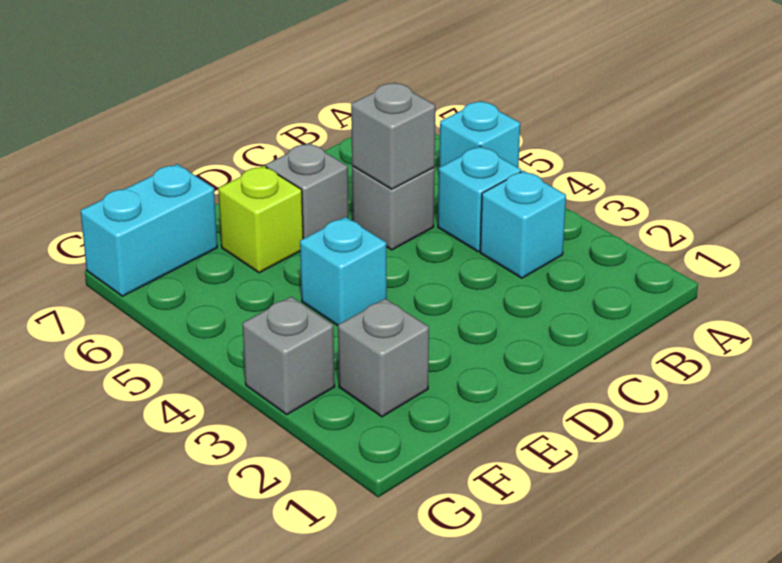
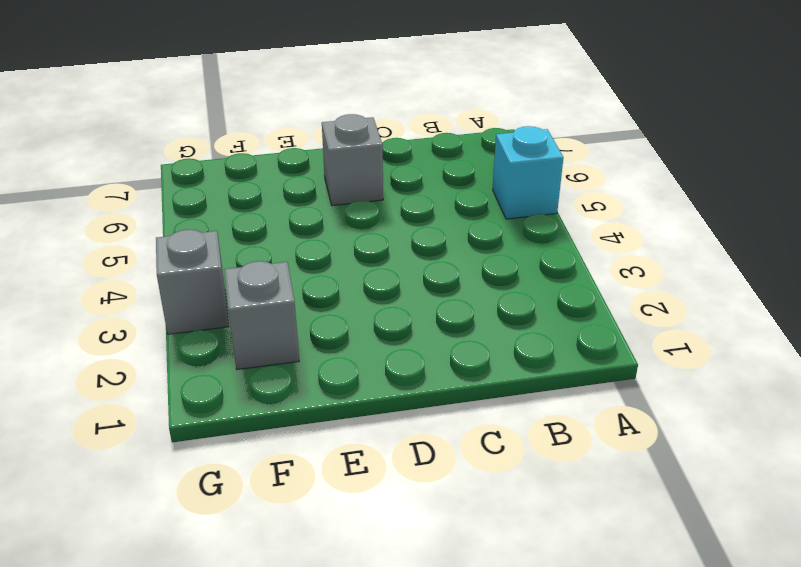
none -> cyan brick B3 level 1
none -> cyan brick B4 level 1

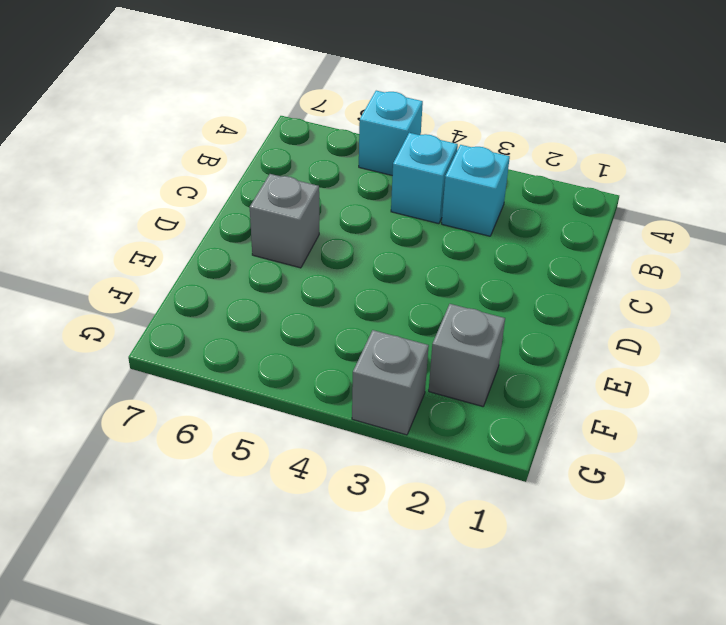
none -> grey brick C5 level 1
none -> cyan brick E4 level 1

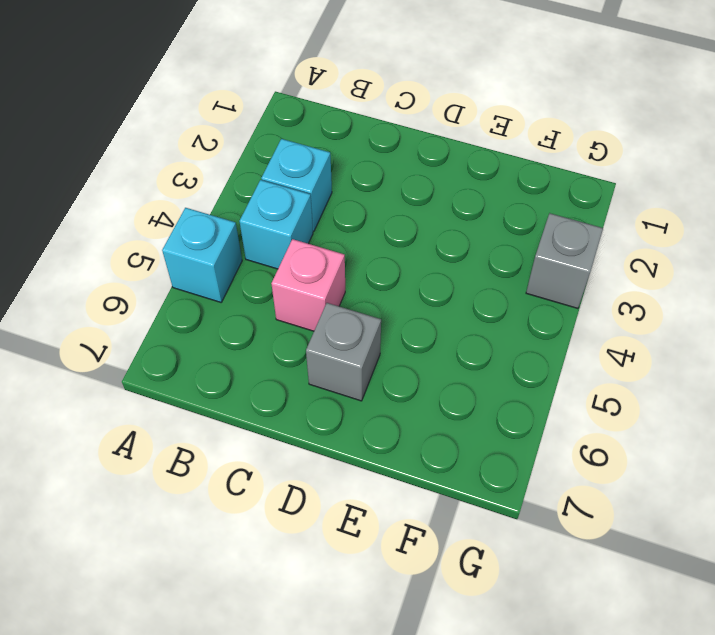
pink brick C5 level 1 -> grey brick C5 level 1
none -> cyan brick E4 level 1
none -> lime brick E6 level 1

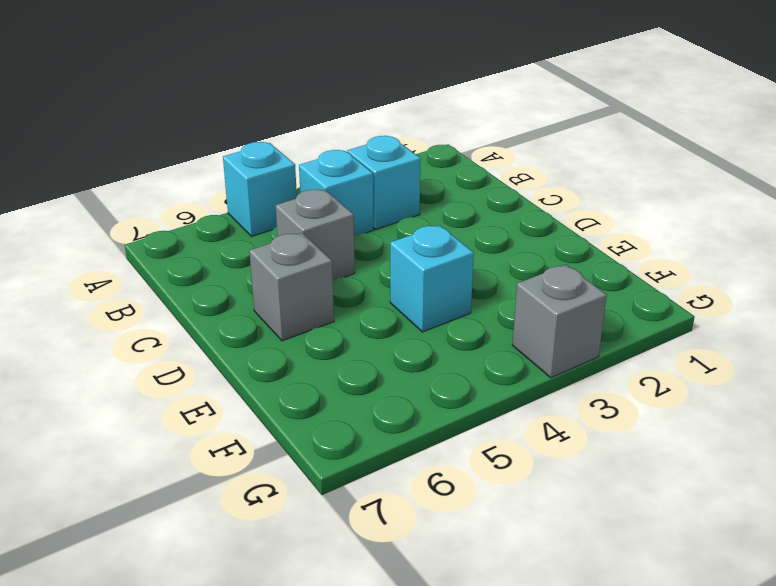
none -> lime brick E6 level 1
none -> grey brick F2 level 1

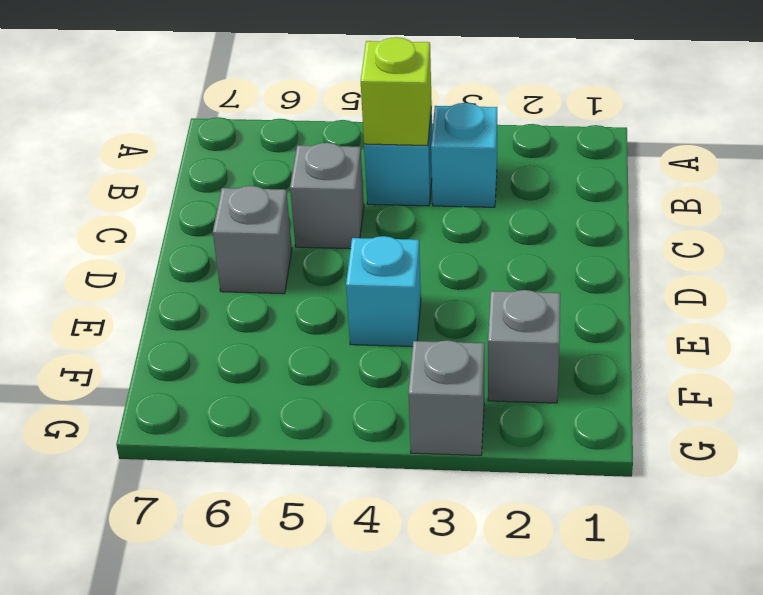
lime brick B4 level 2 -> lime brick E6 level 1
none -> cyan brick A5 level 1
none -> cyan brick F7:G7 level 1

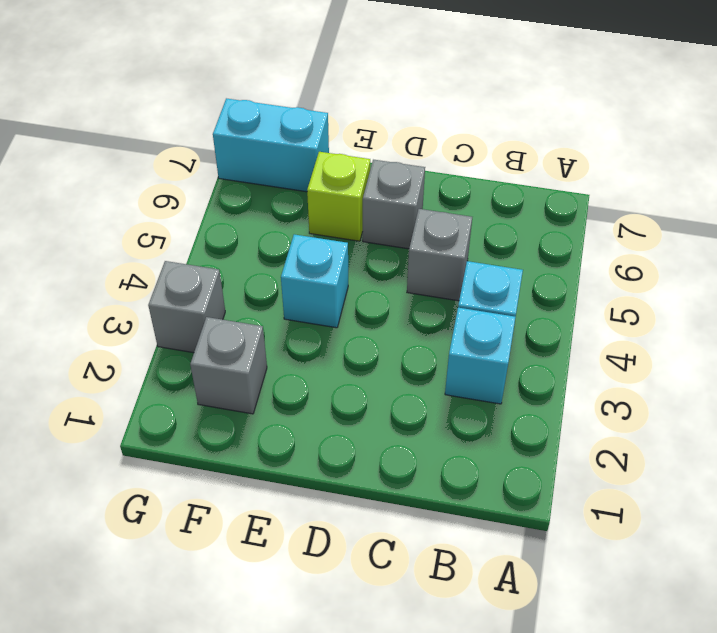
none -> cyan brick A5 level 1
none -> grey brick C5 level 2

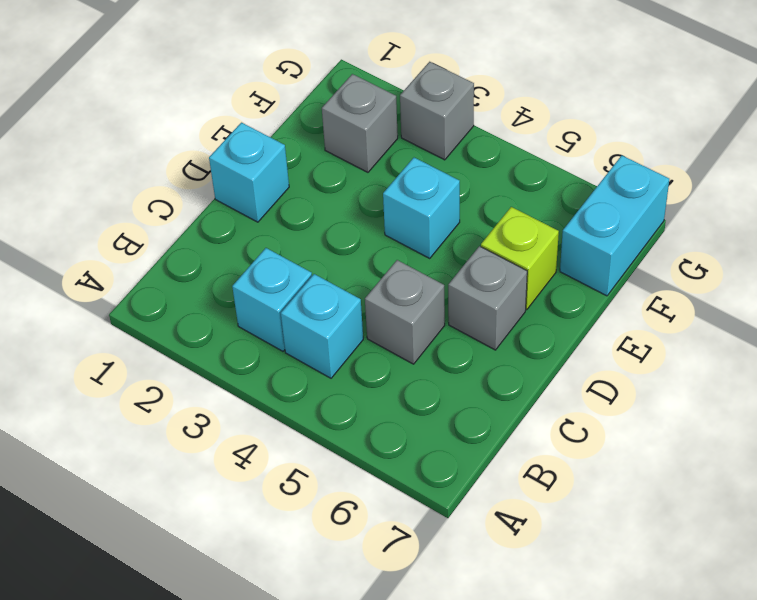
cyan brick D1 level 1 -> cyan brick A5 level 1
none -> grey brick C5 level 2

